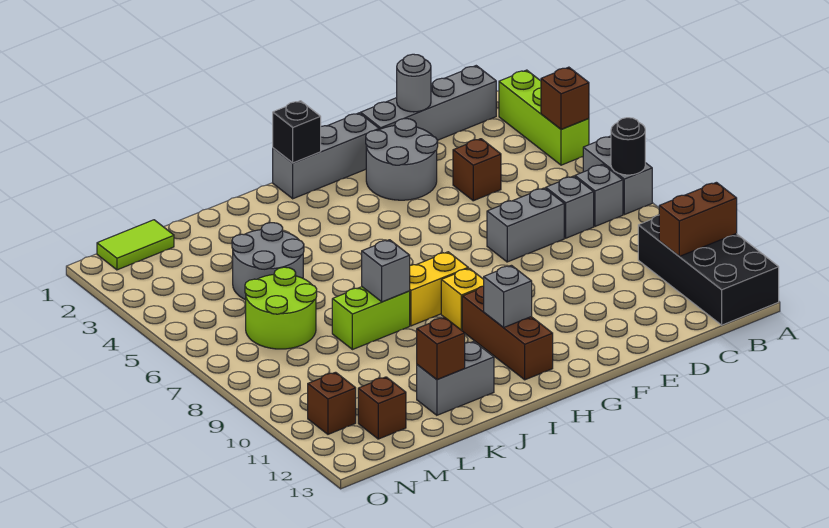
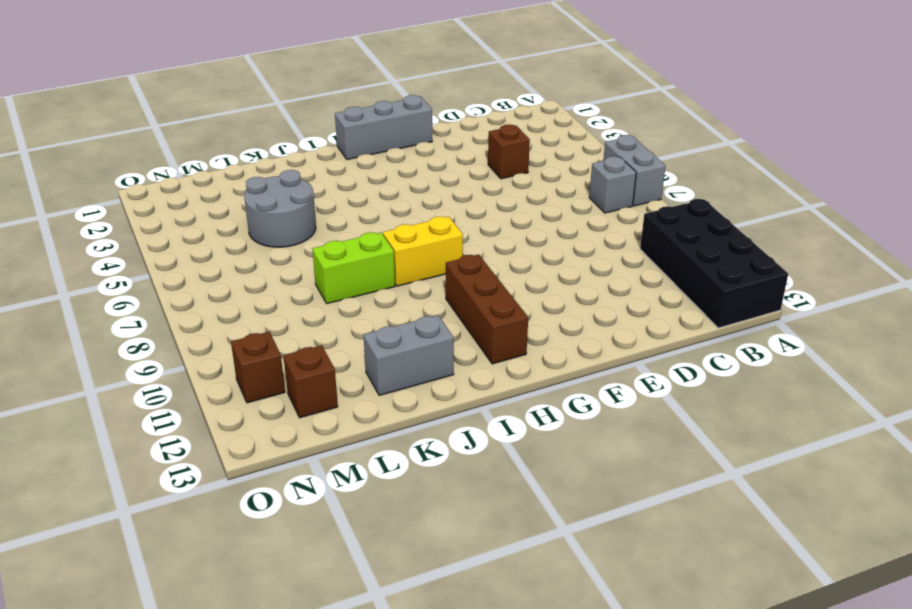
none -> lime brick A2:A4 level 1
none -> grey brick B1:E1 level 1
none -> grey brick C7 level 1

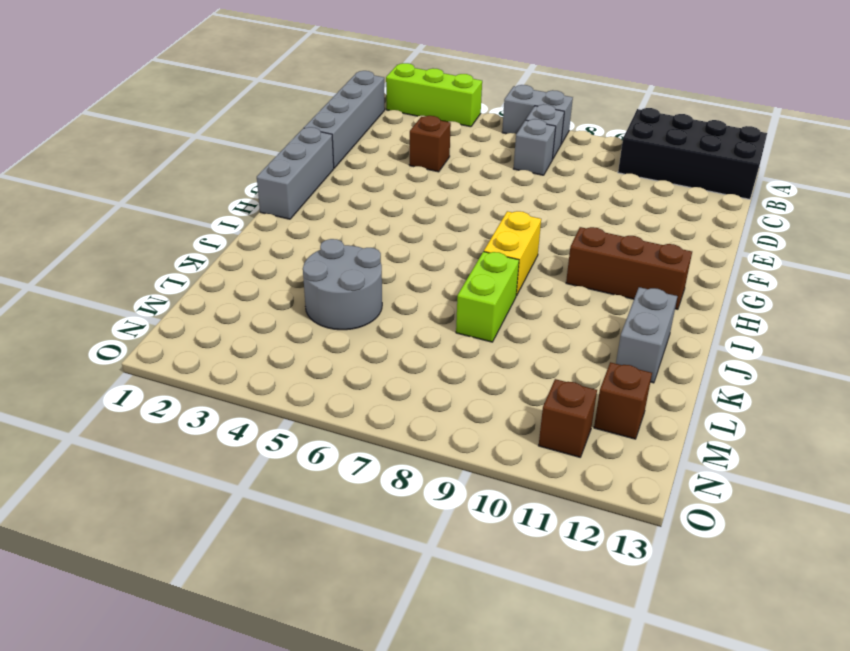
none -> grey brick D7:E7 level 1
none -> grey round brick E2:F3 level 1
none -> yellow brick H9 level 1

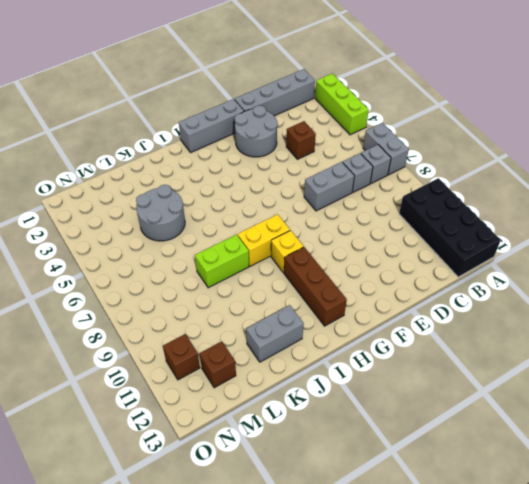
none -> lime round brick L6:M7 level 1
none -> lime tile M1:N1 level 1
none -> brown brick A4 level 2

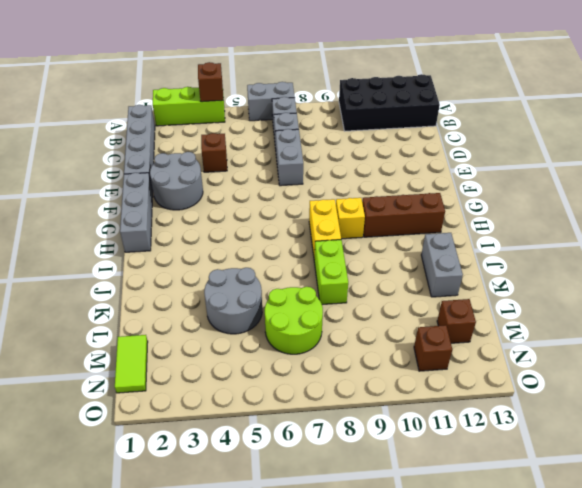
none -> black round brick A7 level 2
none -> brown brick A11:B11 level 2
none -> grey round brick D1 level 2

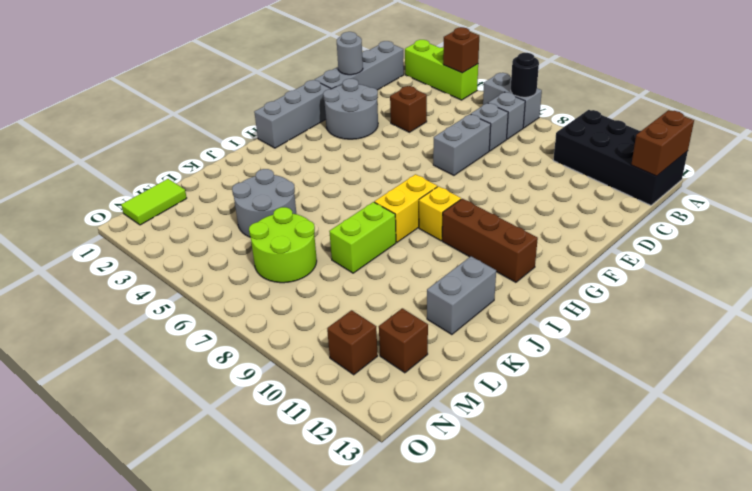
brown brick A13:B13 level 2 -> brown brick A11:B11 level 2
none -> black brick H1 level 2
none -> grey brick H11 level 2
none -> grey brick J8 level 2

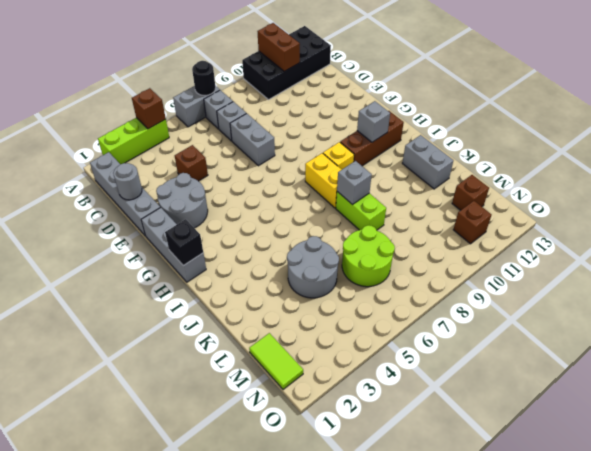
none -> brown brick K12 level 2

